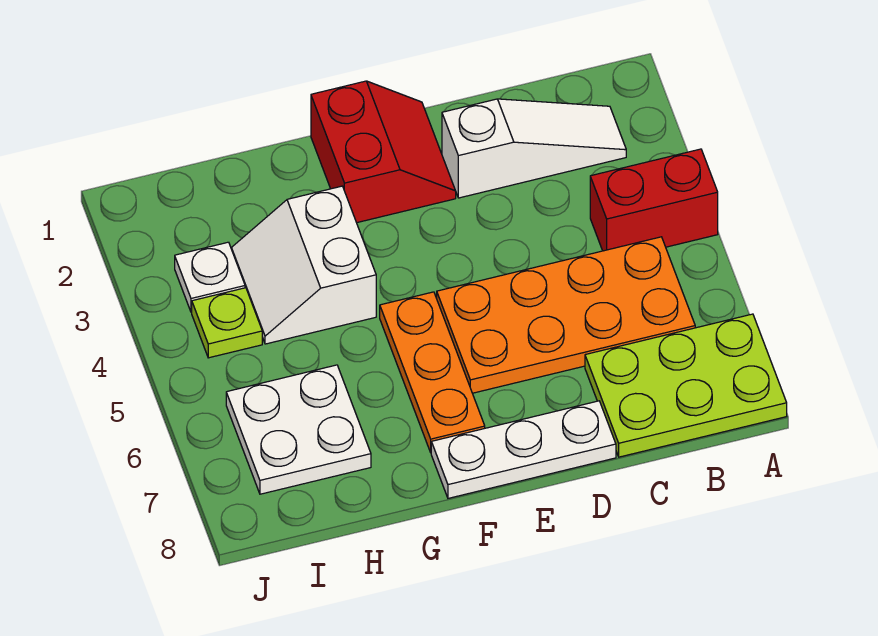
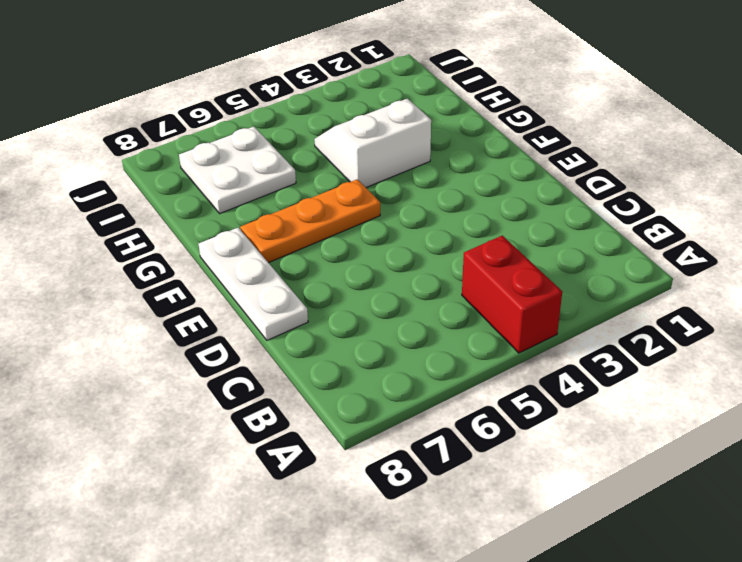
none -> lime plate A7:C8 level 1
none -> white slope B2:D2 level 1 top D

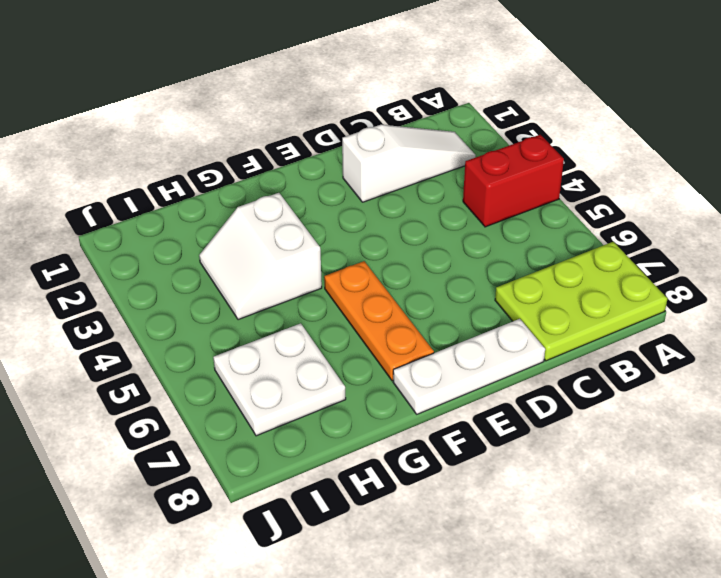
none -> orange plate B5:E6 level 1
none -> red slope E1:F2 level 1 top F

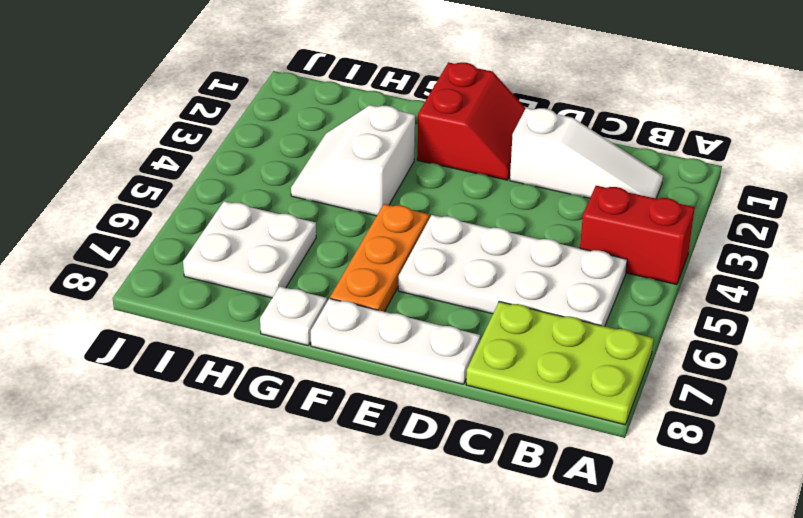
white plate B5:E6 level 1 -> orange plate B5:E6 level 1
white plate G8 level 1 -> white plate I3 level 1
none -> lime plate I4 level 1

